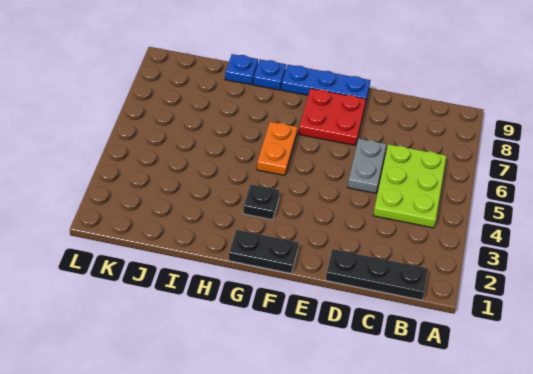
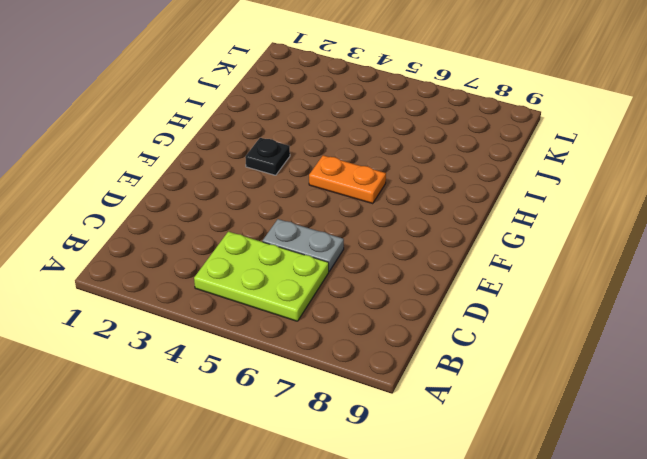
none -> black plate B1:D1 level 1
none -> red plate E7:F8 level 1

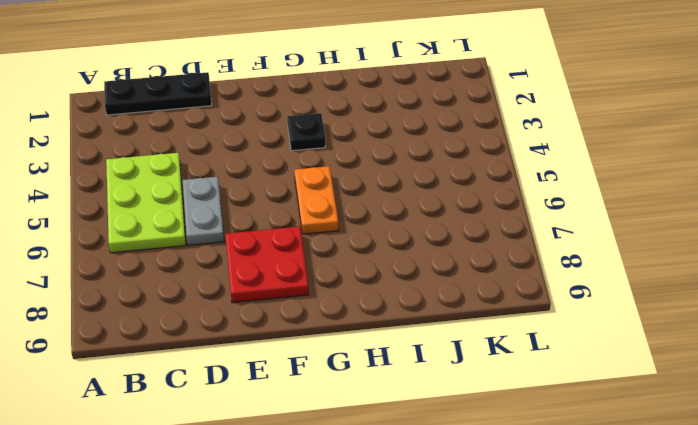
none -> blue plate E9:G9 level 1
none -> black plate F1:G1 level 1

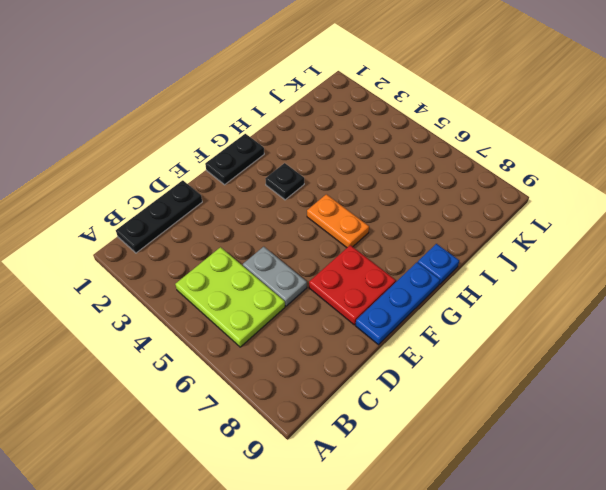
none -> blue plate I9 level 1

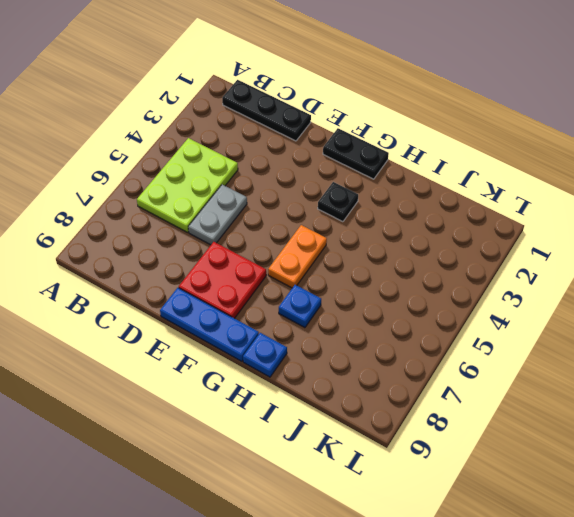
blue plate H7 level 1 -> blue plate I9 level 1

